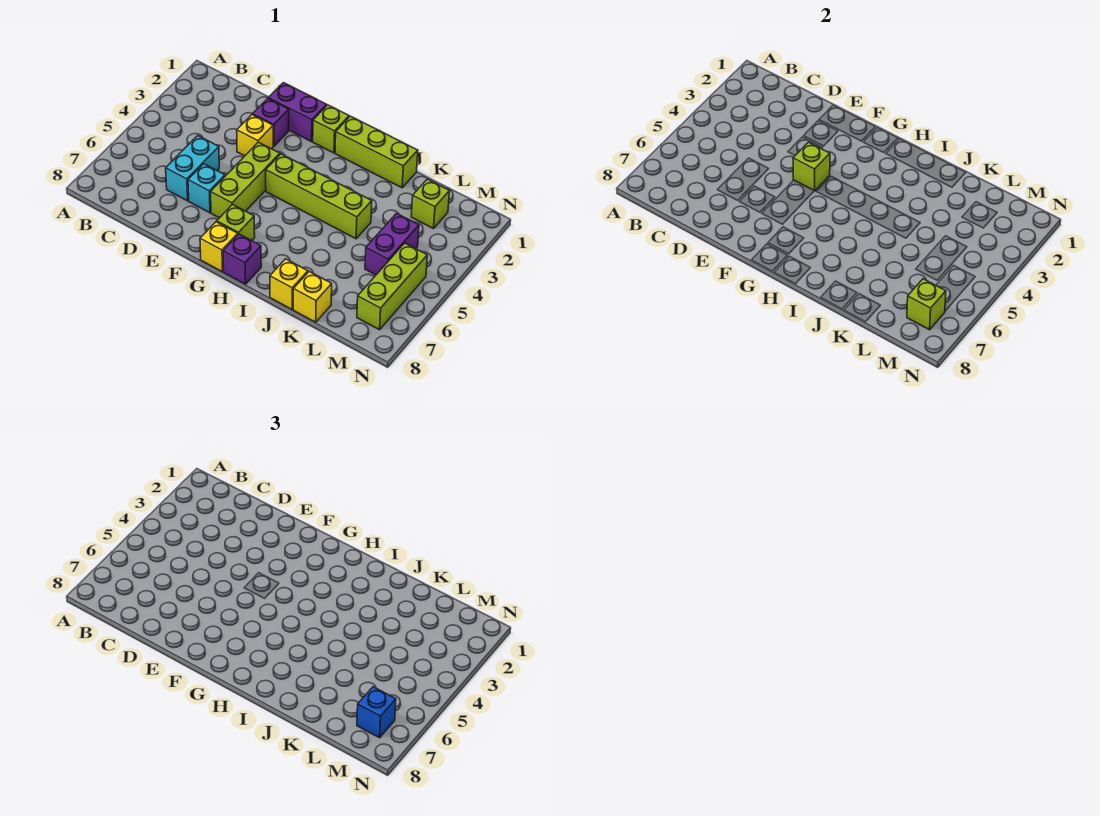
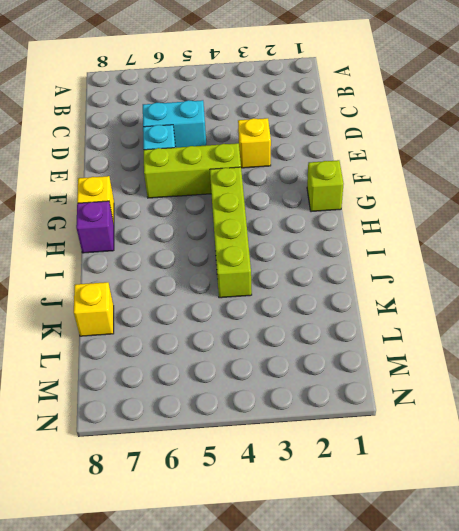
none -> purple brick E1:F1 level 1
none -> purple brick E2 level 1
none -> lime brick G7 level 1

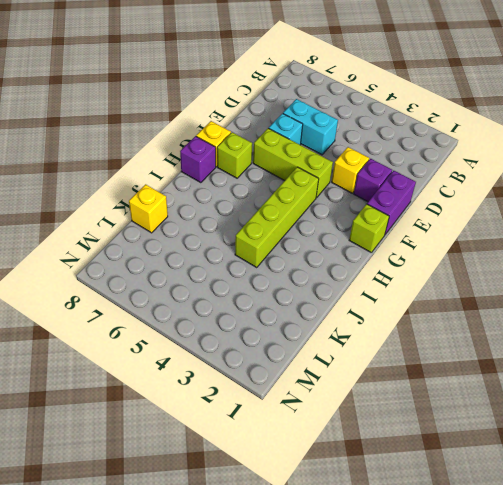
none -> lime brick H1:J1 level 1
none -> yellow brick J8 level 1
none -> lime brick L2 level 1

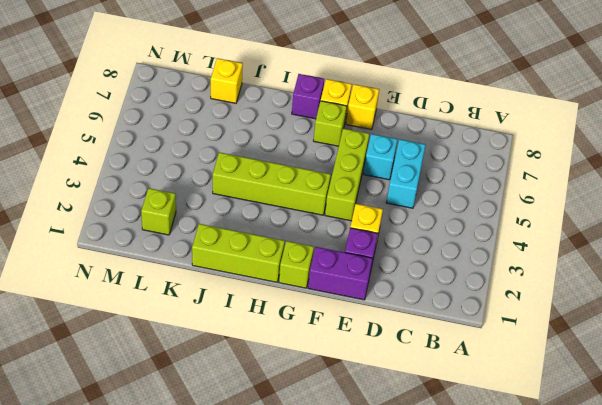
yellow brick F8 level 1 -> yellow brick J8 level 1
none -> purple brick L4:L5 level 1
none -> lime brick M5:M7 level 1
none -> lime brick F4 level 2

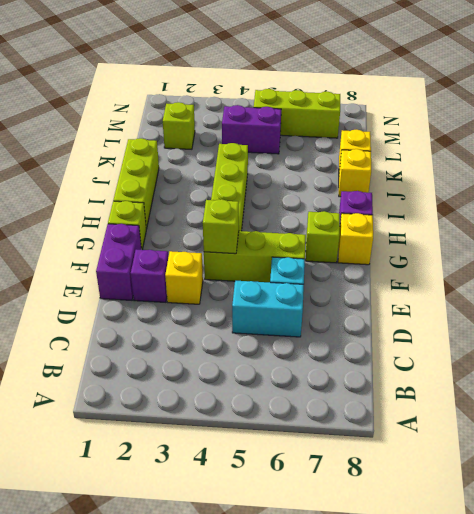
none -> lime brick M7 level 2
none -> blue brick M7 level 3

